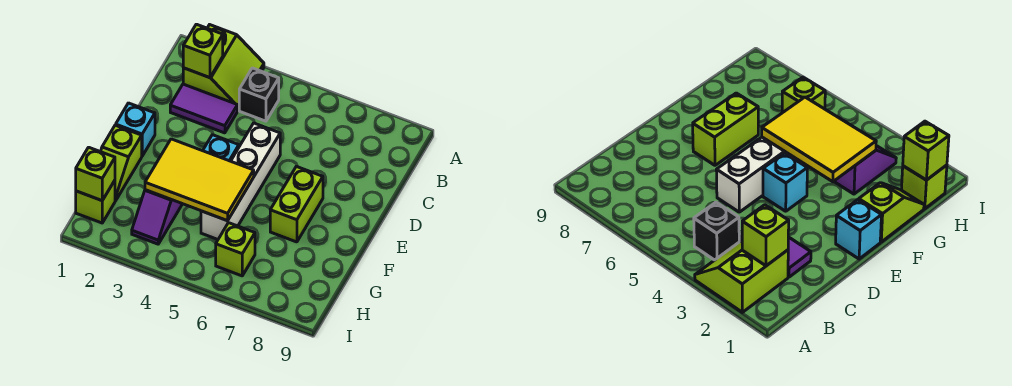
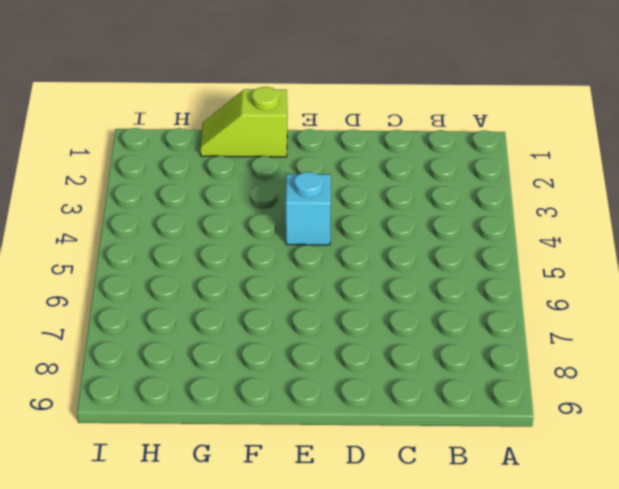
none -> lime slope A2:B3 level 1 top 2
none -> black brick B4 level 1
none -> purple tile C2:C3 level 1

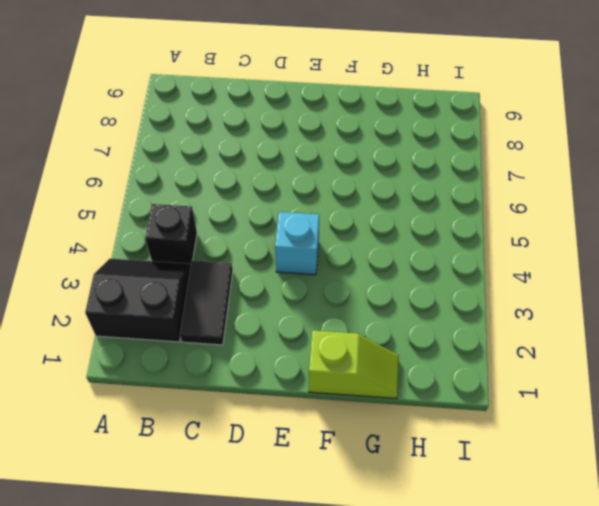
black slope A2:B3 level 1 top 2 -> lime slope A2:B3 level 1 top 2
black tile C2:C3 level 1 -> purple tile C2:C3 level 1
none -> white brick D5:G5 level 1
none -> cyan brick E1 level 1
none -> lime brick E7:F7 level 1

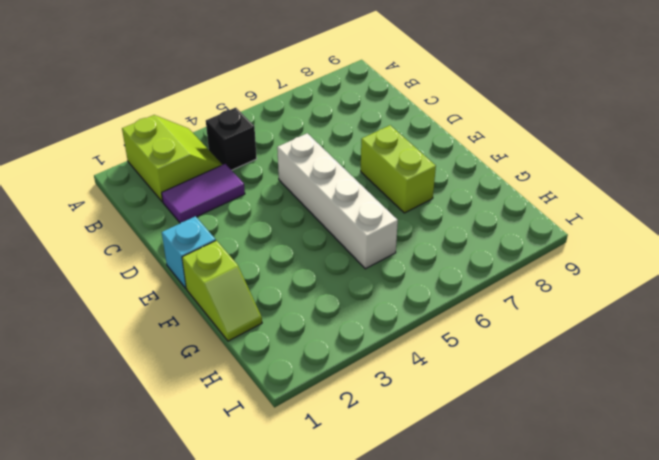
none -> cyan brick E4 level 1
none -> purple slope G3:H3 level 1 top G
none -> lime brick H1 level 1

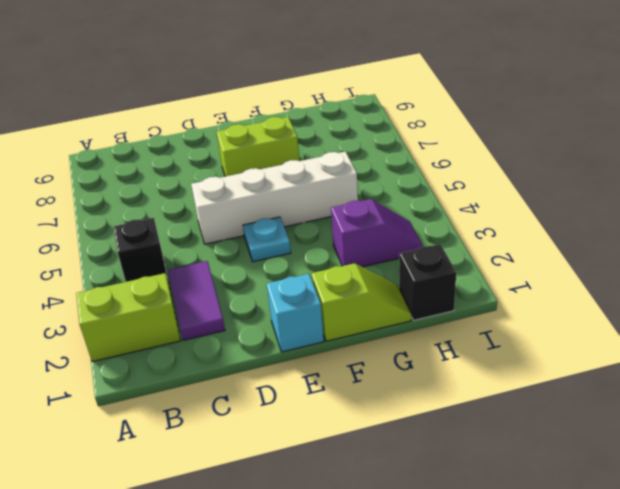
cyan plate E4 level 1 -> cyan brick E4 level 1
black brick H1 level 1 -> lime brick H1 level 1
none -> lime brick H6 level 1
none -> lime brick B2 level 2
none -> yellow tile F3:G5 level 2

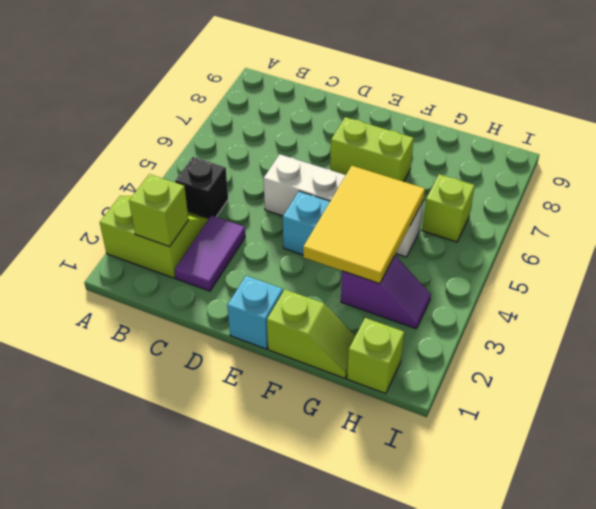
none -> lime brick H1 level 2

